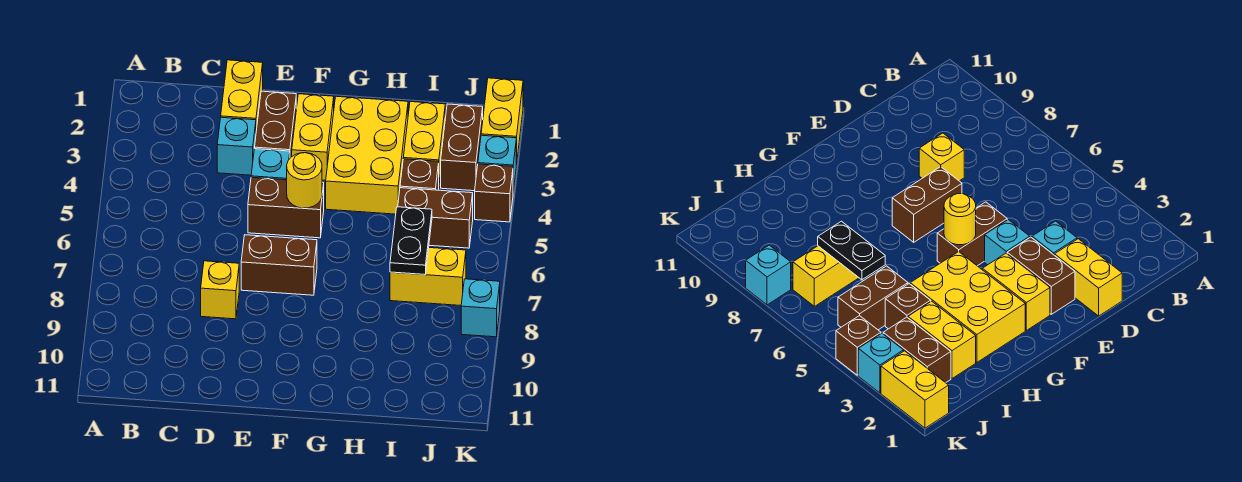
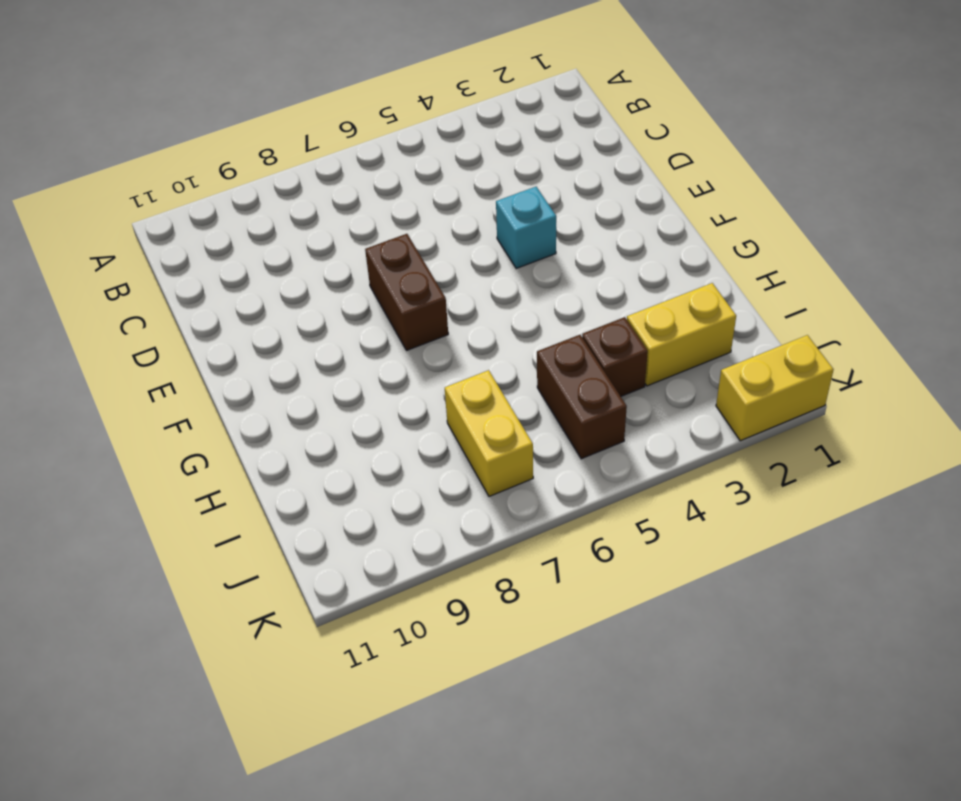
none -> yellow brick D1:D2 level 1
none -> cyan brick D3 level 1
none -> yellow brick D8 level 1

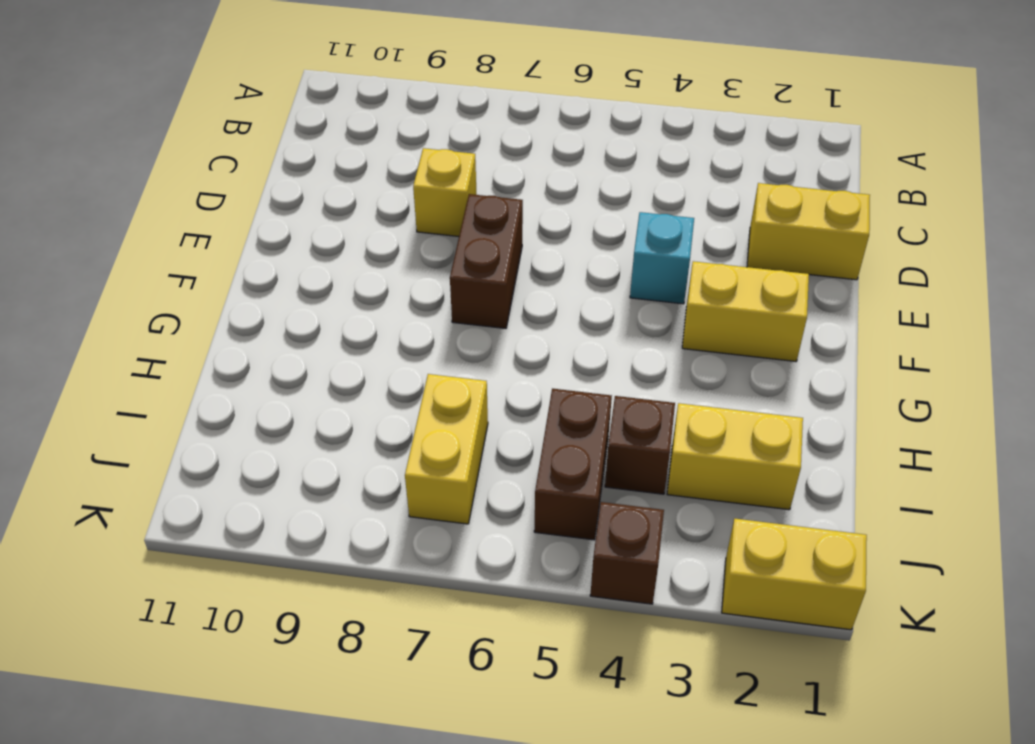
none -> cyan brick D3 level 1
none -> brown brick E2:E3 level 1
none -> brown brick E5:F5 level 1

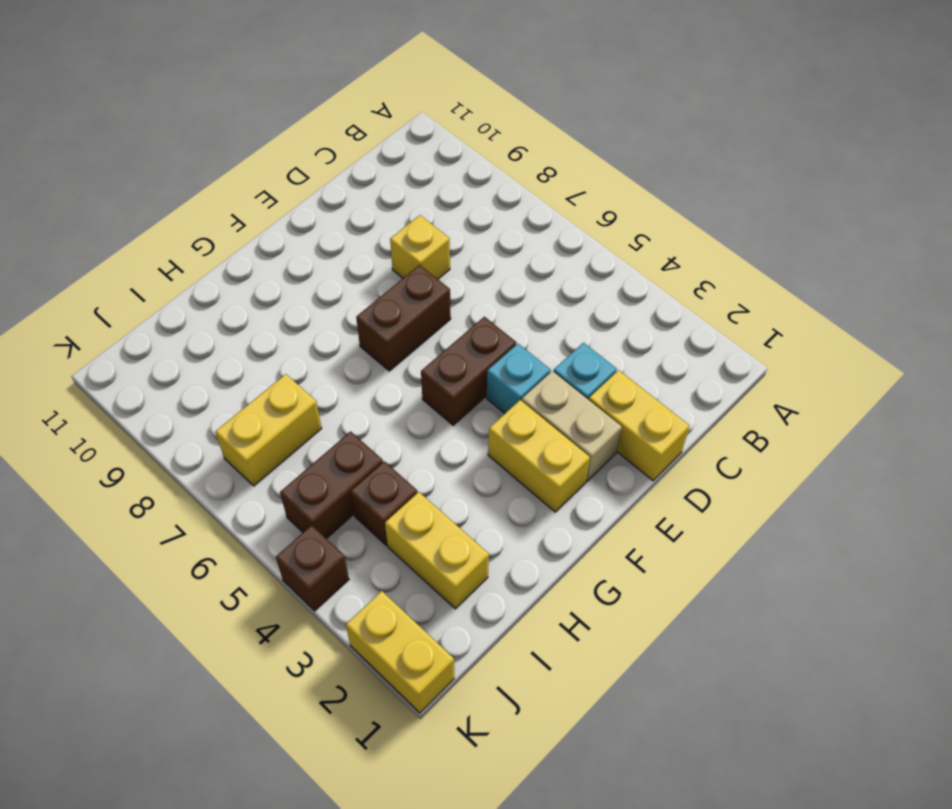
tan brick E2:E3 level 1 -> brown brick E2:E3 level 1
none -> yellow brick G2:H4 level 1
none -> brown brick J2:J3 level 1
none -> cyan brick K3 level 1

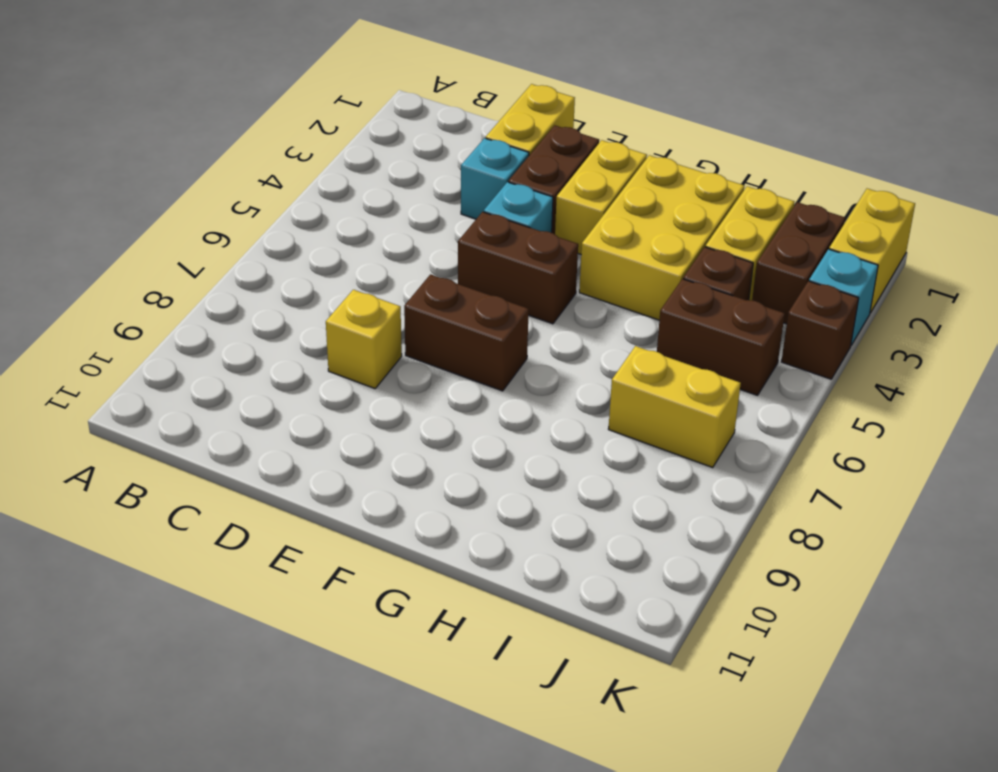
none -> cyan brick K8 level 1
none -> yellow round brick F5 level 2
none -> black plate I6:I7 level 2

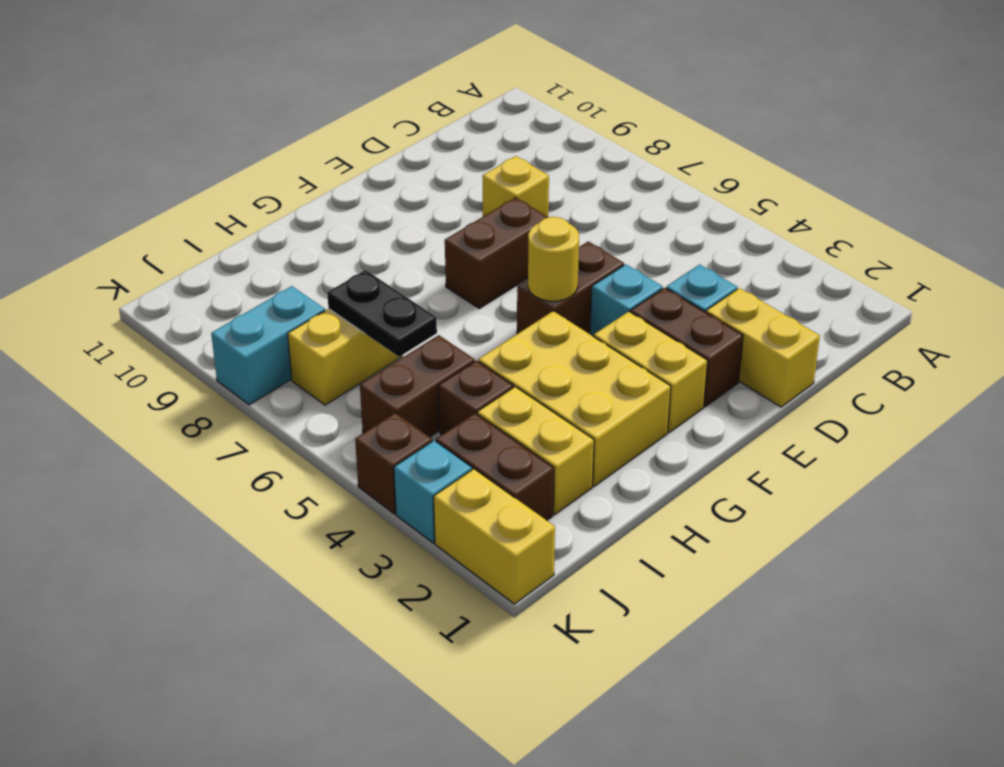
cyan brick J8:K8 level 1 -> cyan brick K8 level 1

